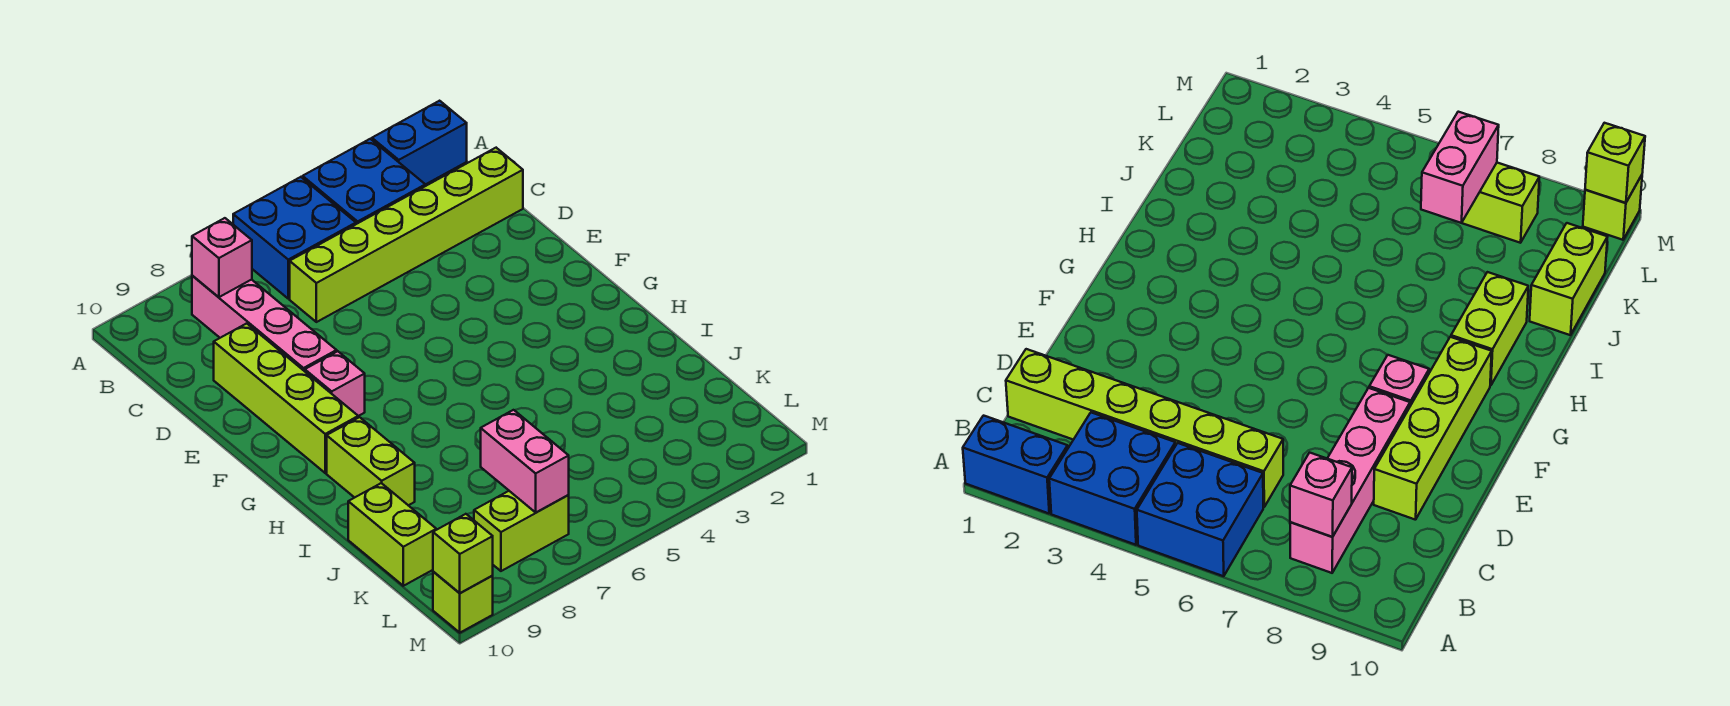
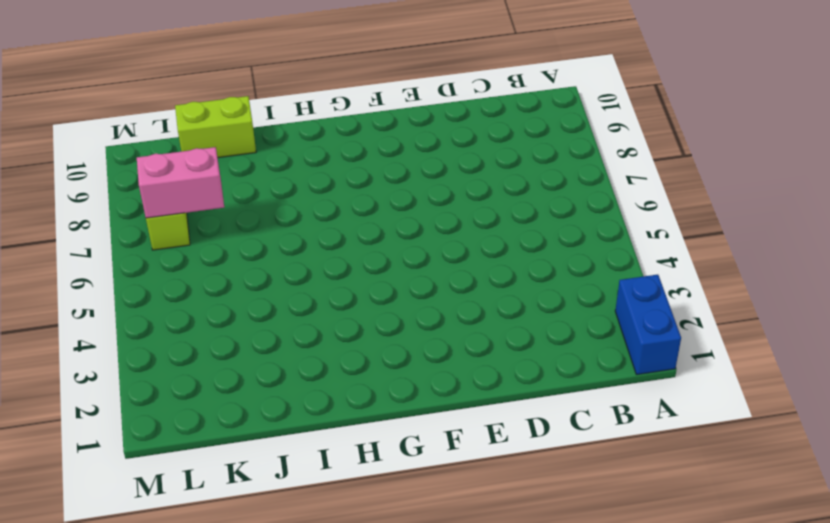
none -> blue brick A3:B4 level 1
none -> blue brick A5:B6 level 1
none -> pink brick B8:E8 level 1

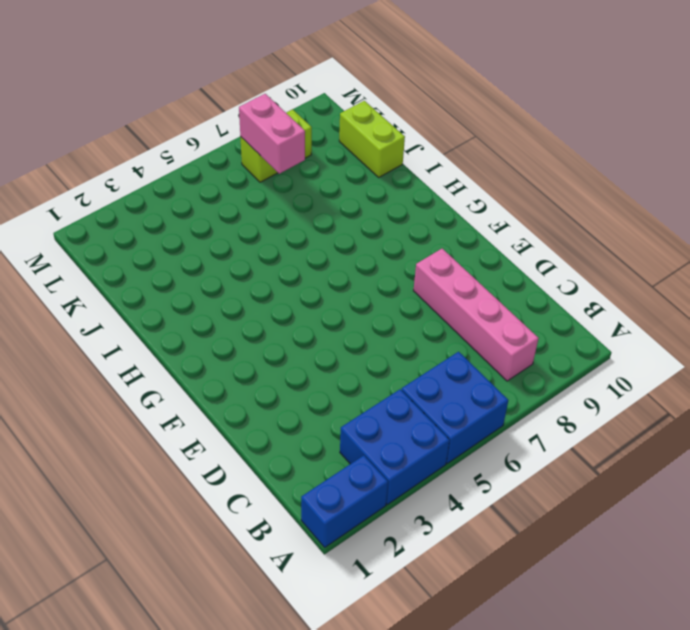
none -> lime brick C1:C6 level 1
none -> lime brick D9:G9 level 1
none -> pink brick F8 level 1

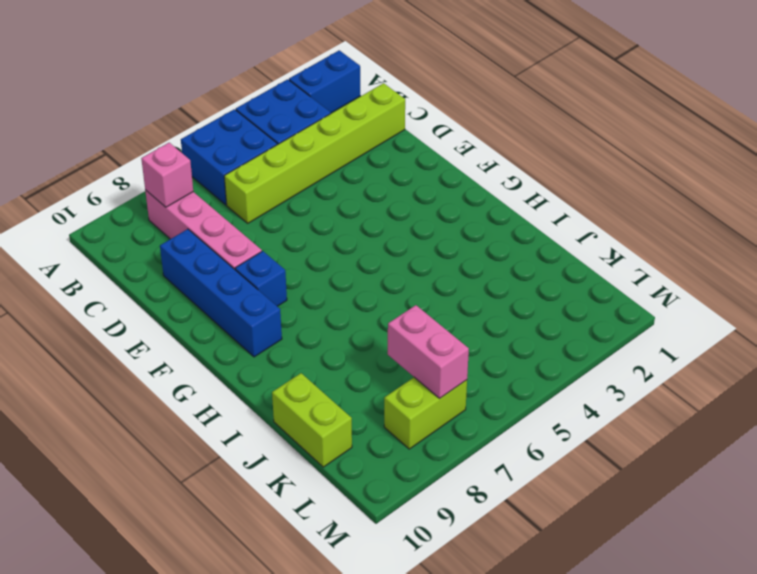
blue brick D9:G9 level 1 -> lime brick D9:G9 level 1
blue brick F8 level 1 -> pink brick F8 level 1
none -> lime brick H9:I9 level 1
none -> lime brick M10 level 1
none -> lime brick M10 level 2

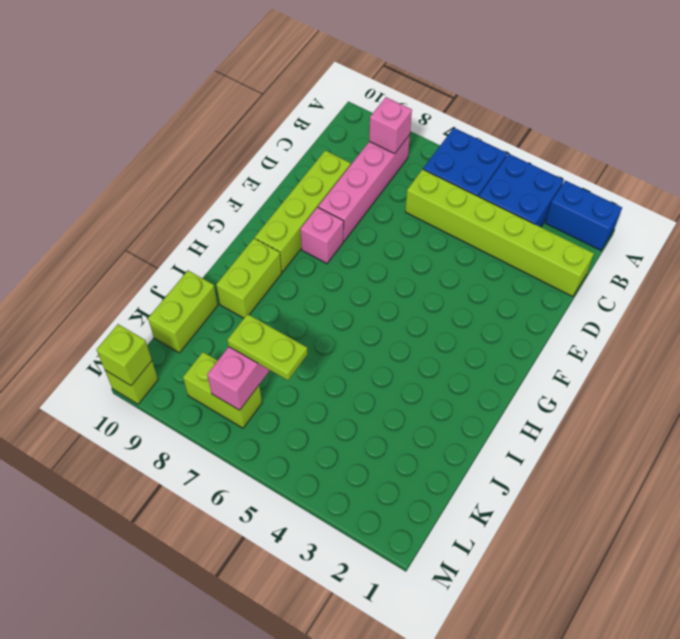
lime plate K6:K7 level 3 -> none

